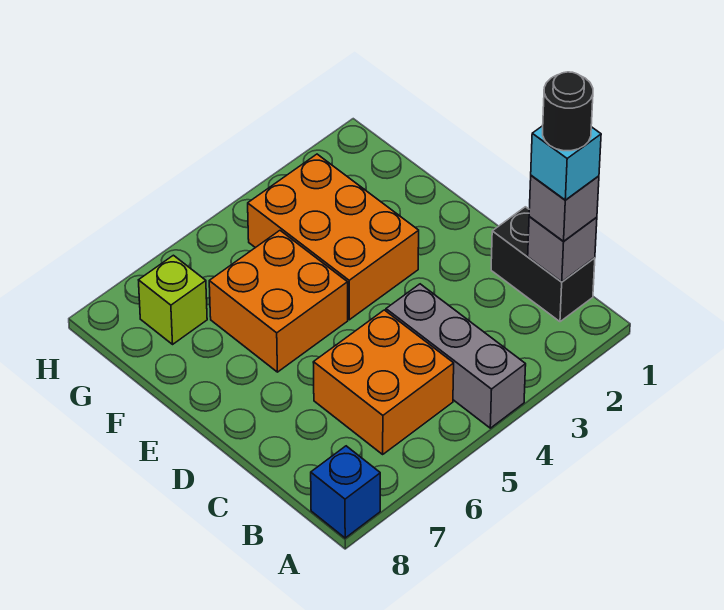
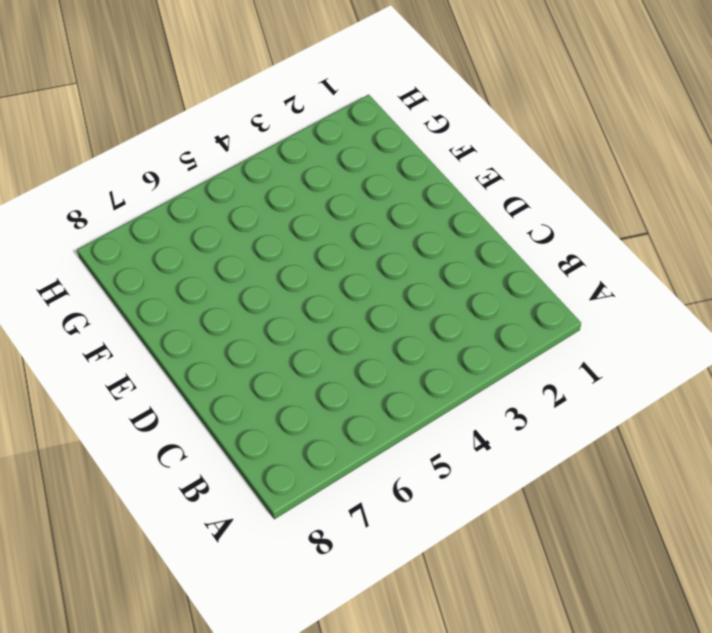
none -> grey brick A4:C4 level 1
none -> blue brick A8 level 1

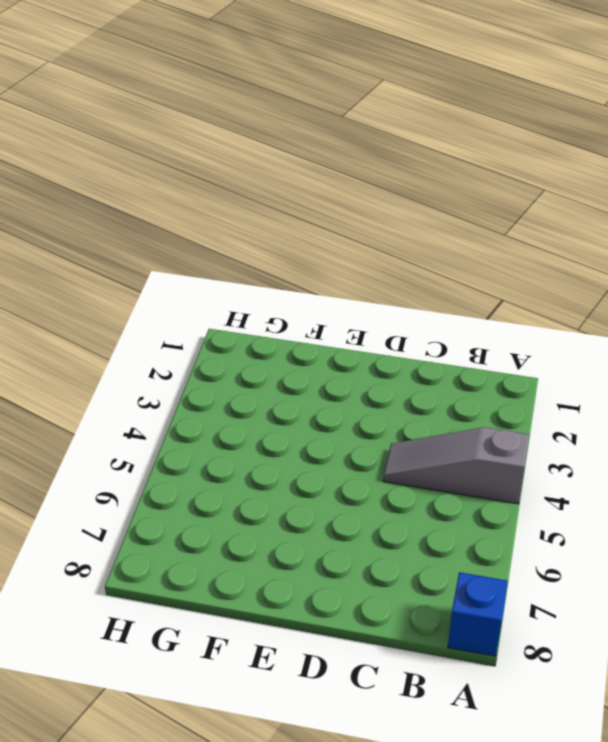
grey slope A4:C4 level 1 top A -> grey brick A4:C4 level 1
none -> black brick B1:C1 level 1
none -> orange brick B5:C6 level 1

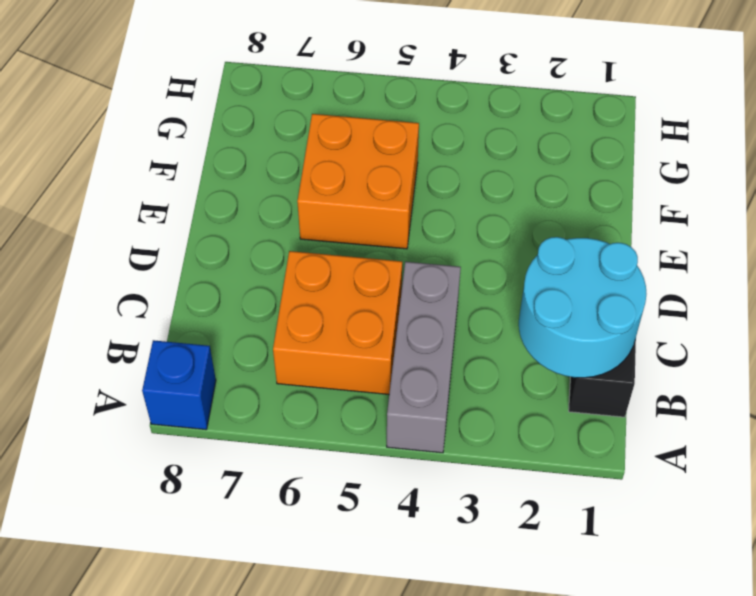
cyan round brick B1:C2 level 2 -> grey brick B1 level 2
none -> orange brick E3:G4 level 1
none -> lime brick G7 level 1

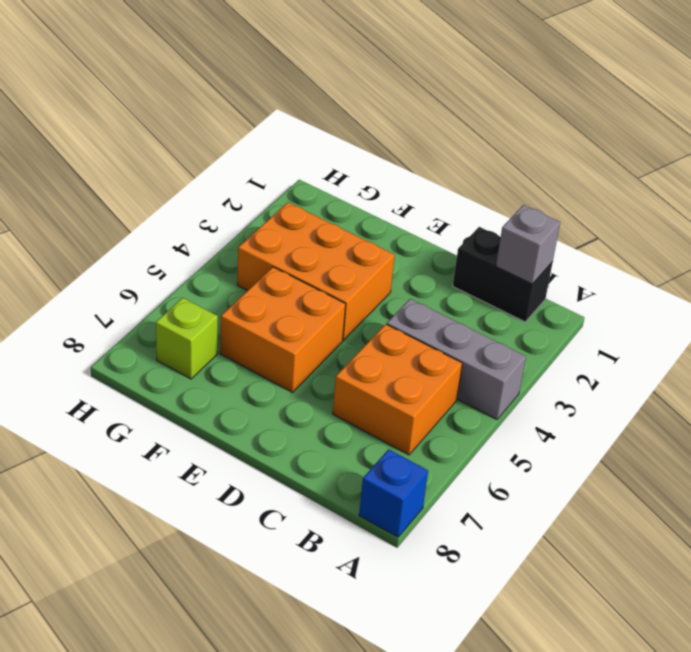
none -> grey brick B1 level 3
none -> cyan brick B1 level 4

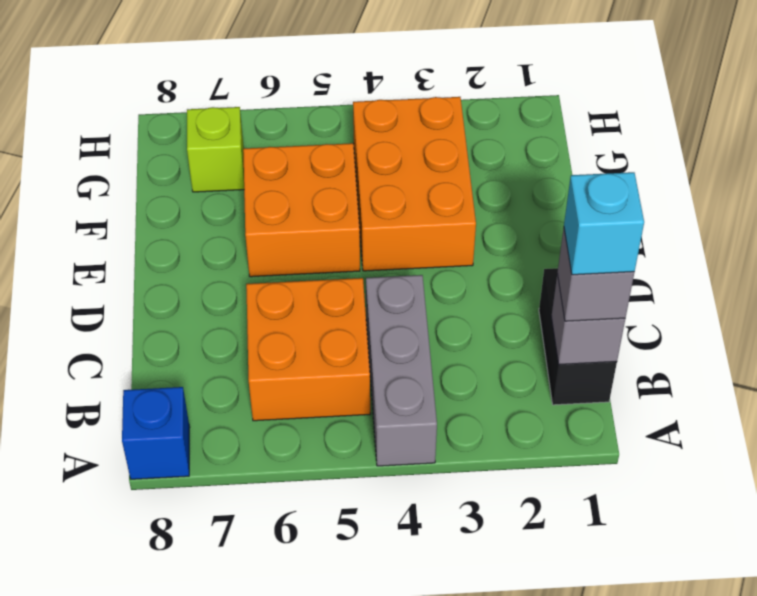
none -> black round brick B1 level 5

